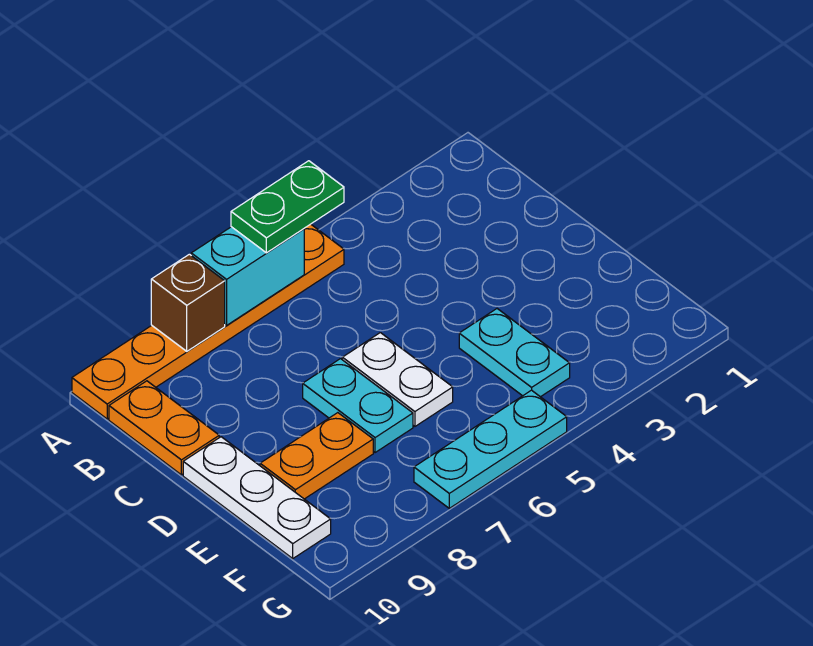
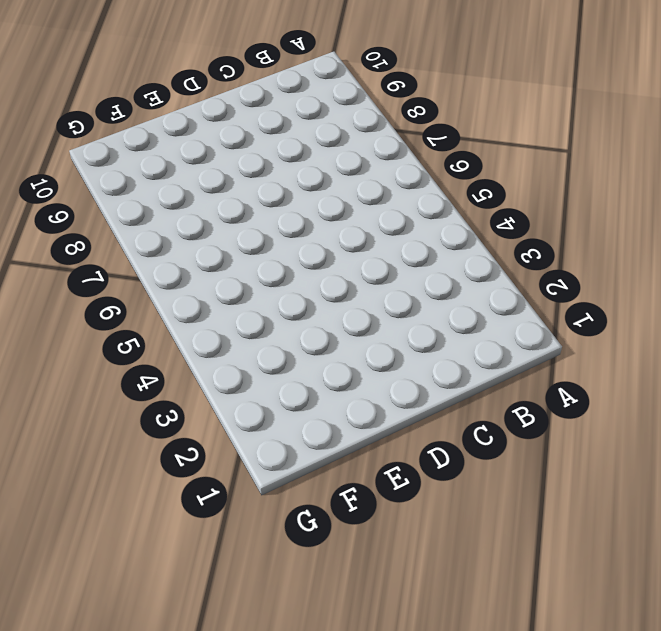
none -> orange plate A5:A10 level 1
none -> orange plate B10:C10 level 1

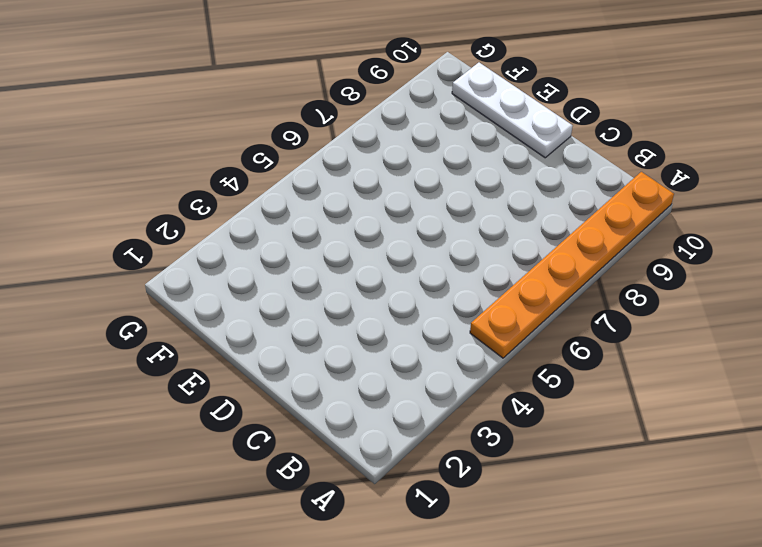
none -> orange plate B10:C10 level 1
none -> white plate D6:E6 level 1

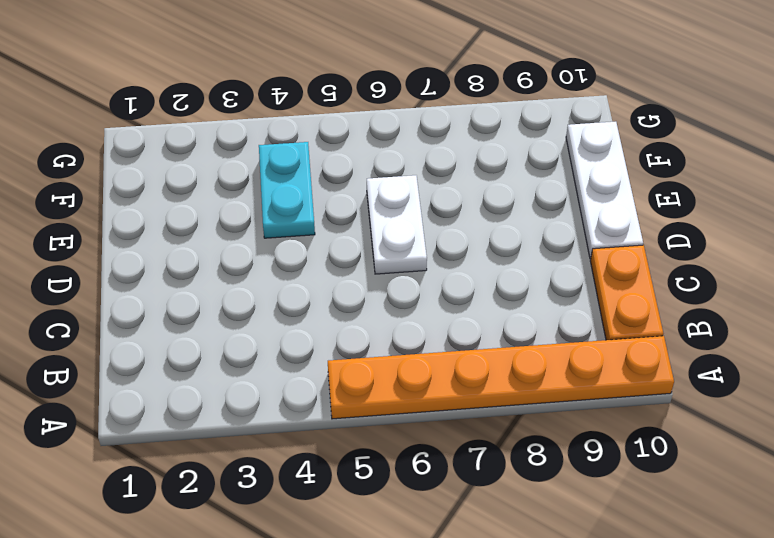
none -> cyan plate D7:E7 level 1
none -> orange plate E8:E9 level 1

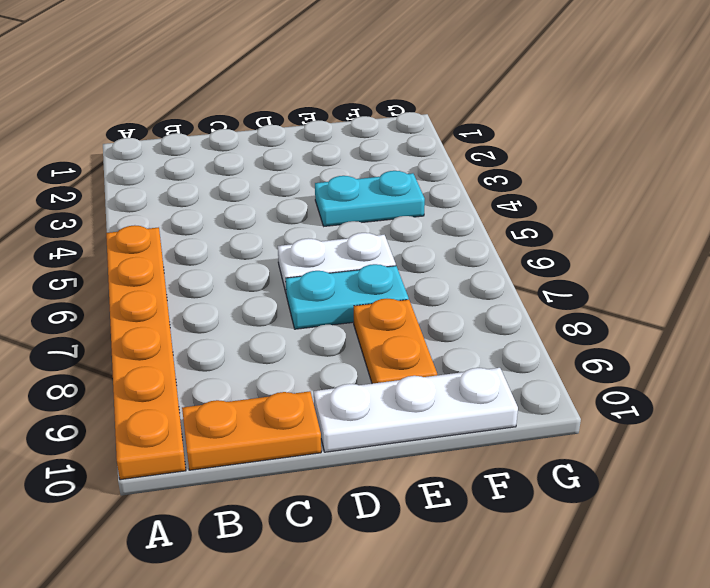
none -> cyan plate G5:G7 level 1
none -> cyan brick A6:A7 level 2

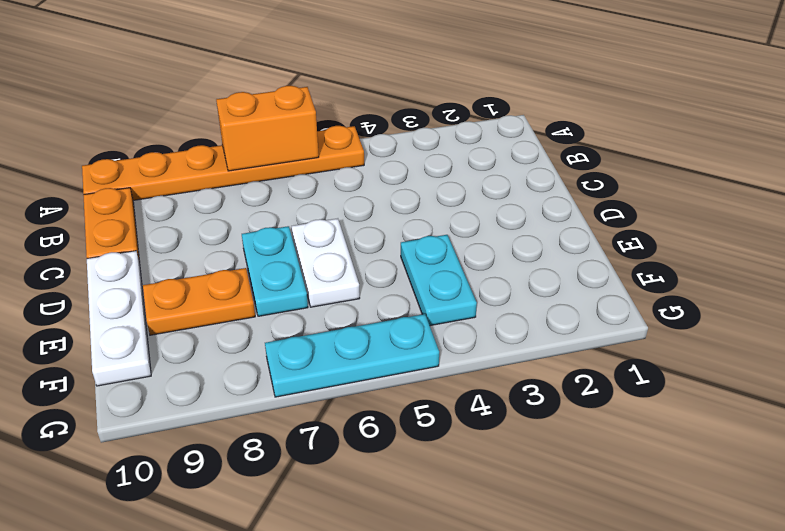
orange brick A6:A7 level 2 -> cyan brick A6:A7 level 2
none -> brown brick A8 level 2
none -> green plate A5:A6 level 3

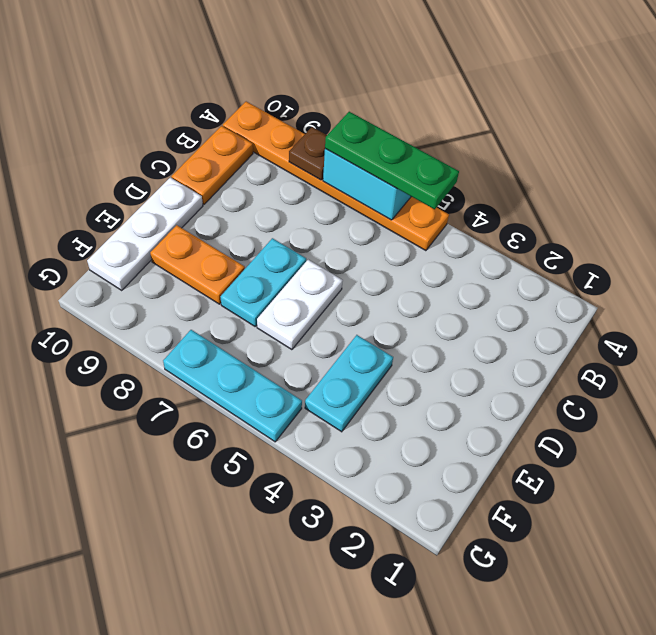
green plate A5:A7 level 3 -> green plate A5:A6 level 3
brown plate A8 level 2 -> brown brick A8 level 2

